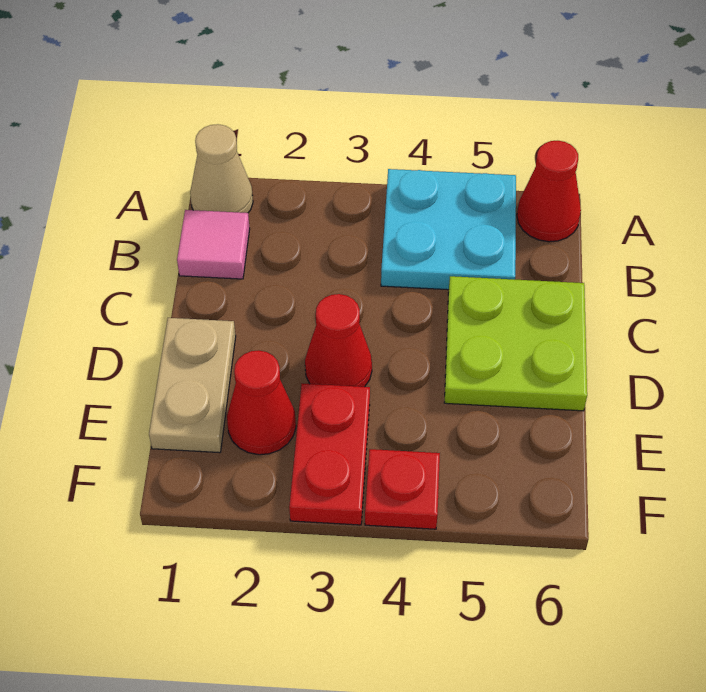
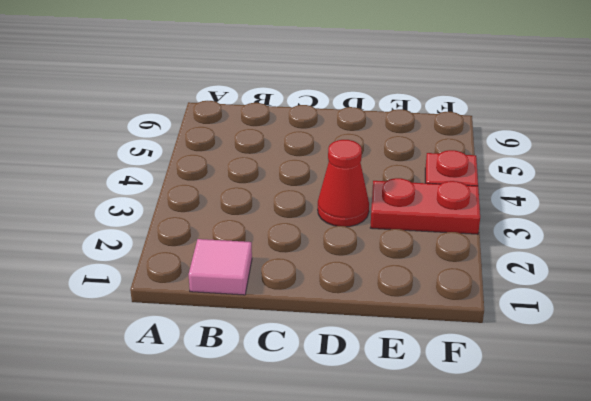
none -> tan cone A1 level 1
none -> cyan plate A4:B5 level 1

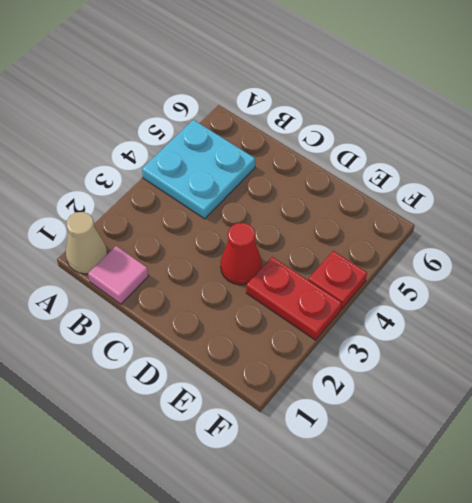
none -> red cone A6 level 1
none -> lime plate C5:D6 level 1

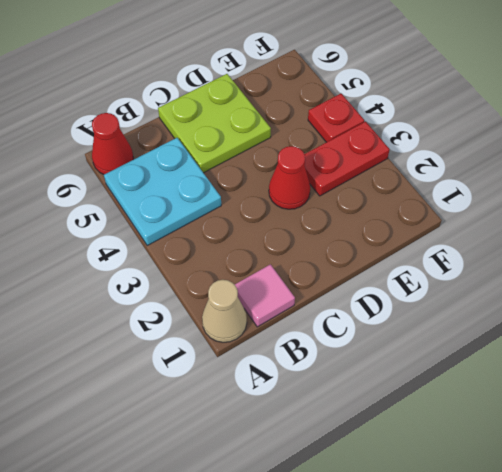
none -> tan plate D1:E1 level 1
none -> red cone E2 level 1

